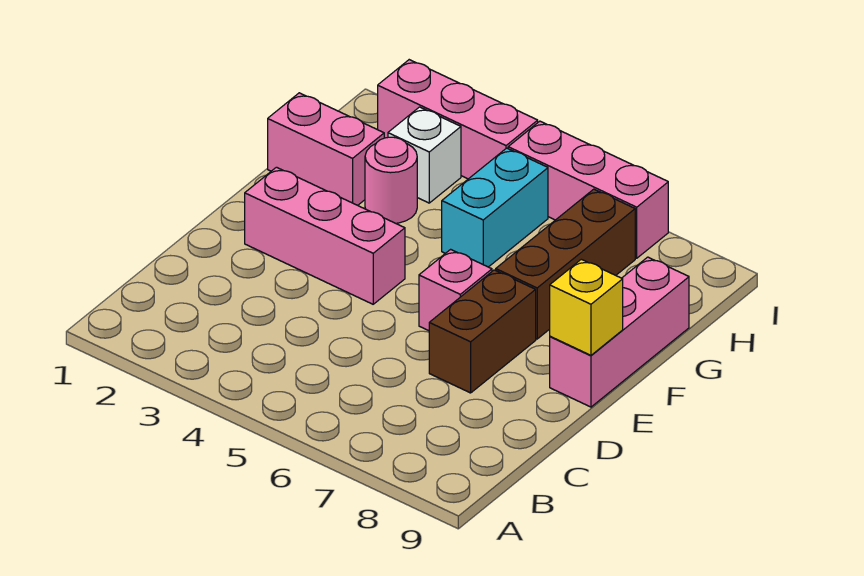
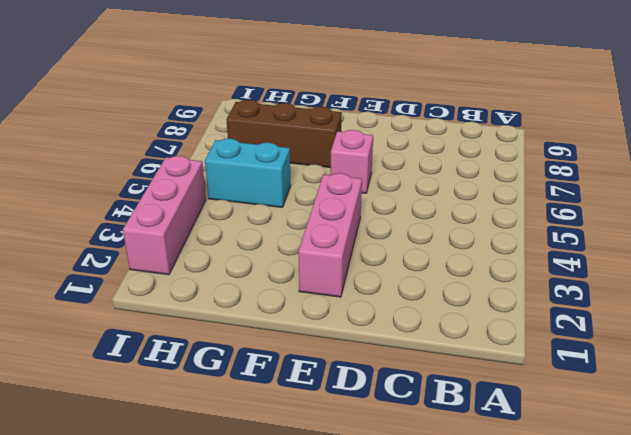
none -> brown brick D7:E7 level 1
none -> pink brick E9:G9 level 1
none -> pink brick G1:G2 level 1

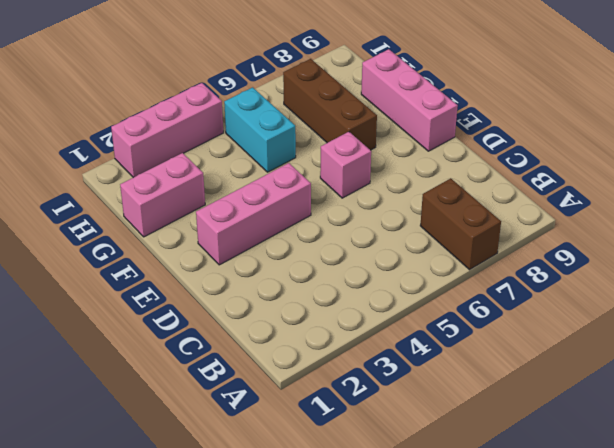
brown brick A7:B7 level 1 -> brown brick D7:E7 level 1
none -> pink round brick G3 level 1
none -> white brick H3 level 1
none -> pink brick I5:I7 level 1

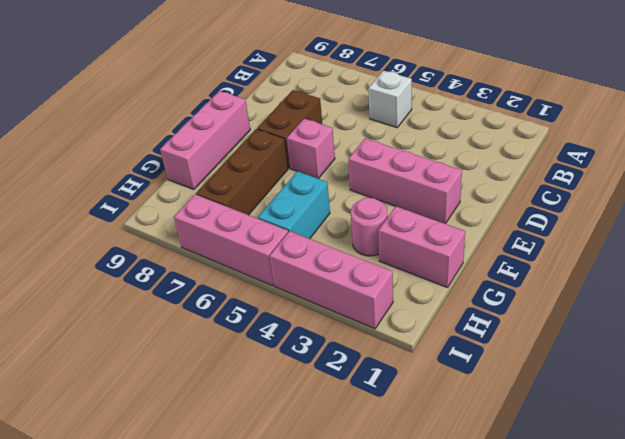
white brick B5 level 1 -> white brick H3 level 1
none -> yellow brick E9 level 2

